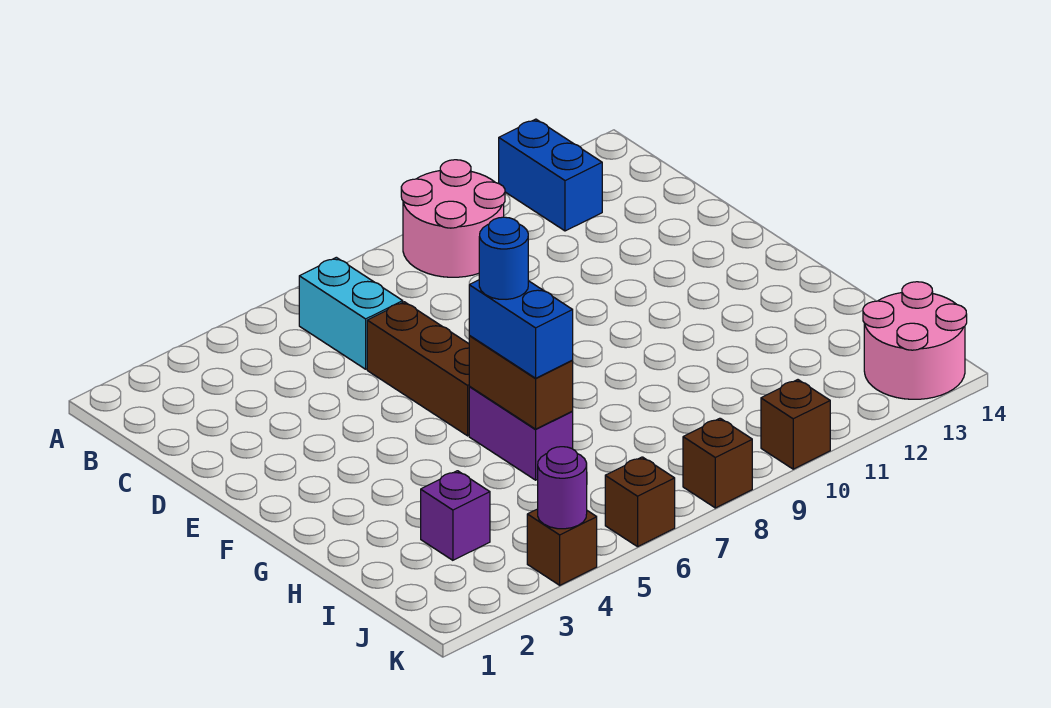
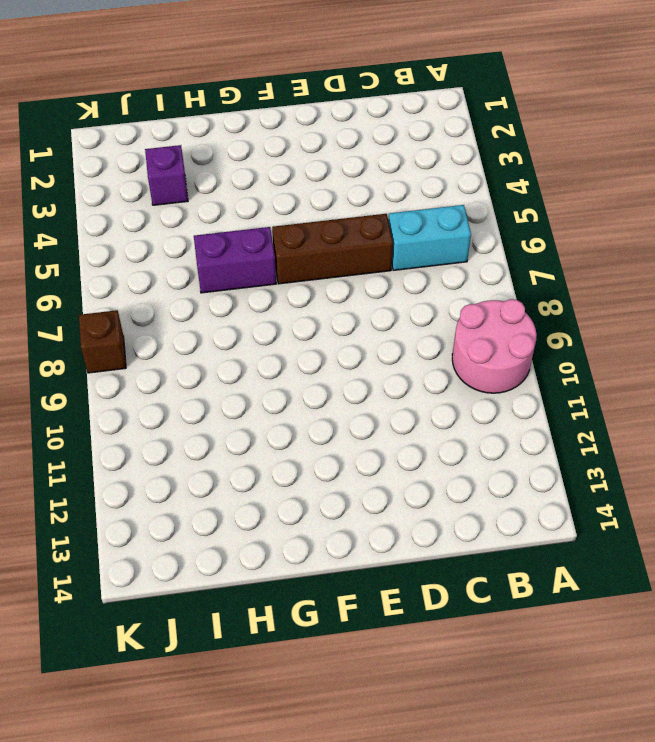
none -> blue brick A12:B12 level 1
none -> pink round brick J13:K14 level 1
none -> brown brick K4 level 1

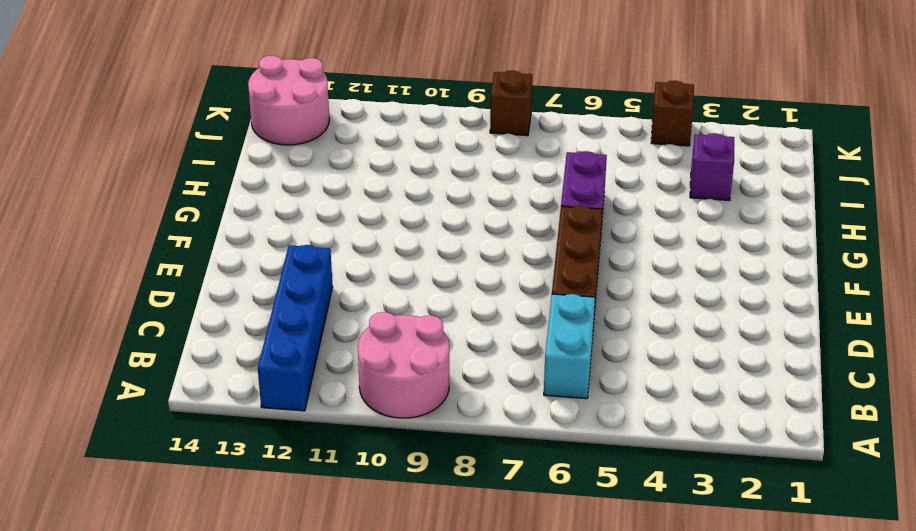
blue brick A12:D12 level 1 -> blue brick A12:B12 level 1
none -> brown brick K6 level 1
none -> brown brick K10 level 1
none -> brown brick G6:H6 level 2

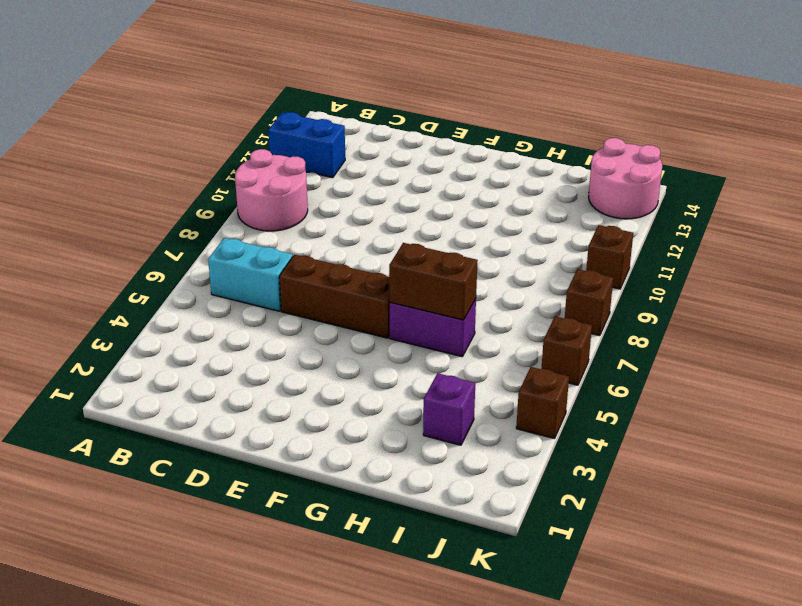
none -> purple round brick K4 level 2
none -> blue brick G6:H6 level 3
none -> blue round brick G6 level 4

